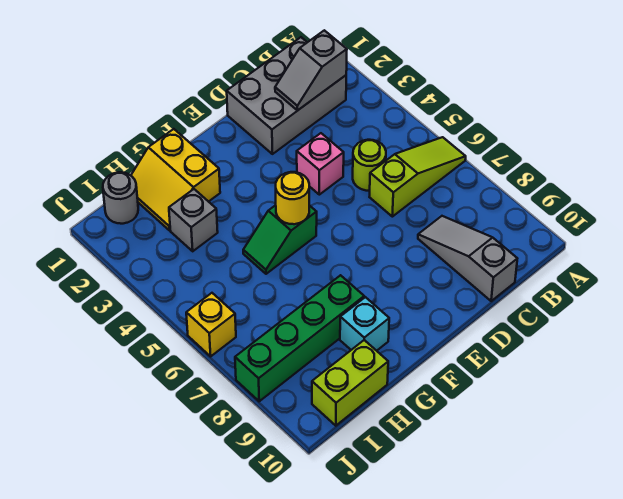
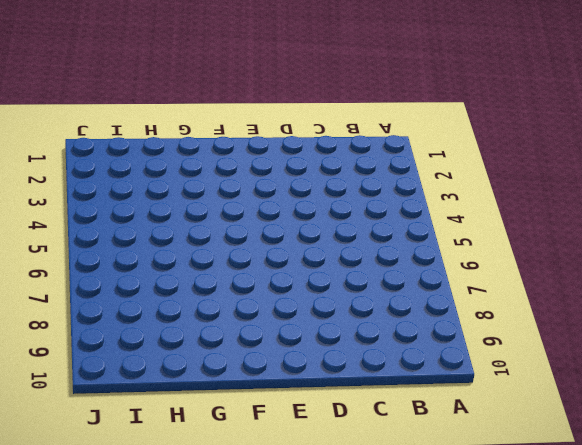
none -> lime slope A6:C6 level 1 top C
none -> grey brick B1:D2 level 1
none -> lime round brick C5 level 1

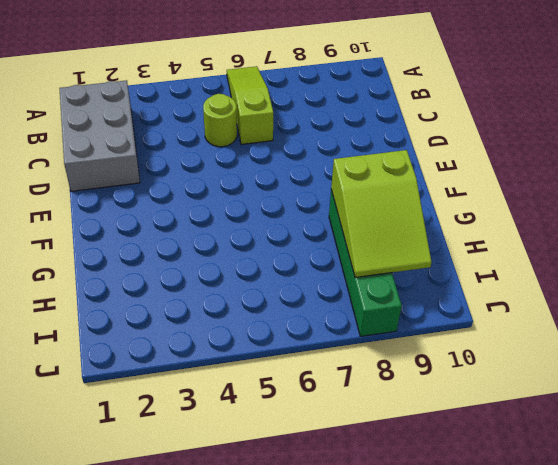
lime slope G8:I9 level 2 top G -> none
none -> grey slope C8:C10 level 1 top 10
none -> pink brick D4 level 1
none -> green slope F5:G5 level 1 top F

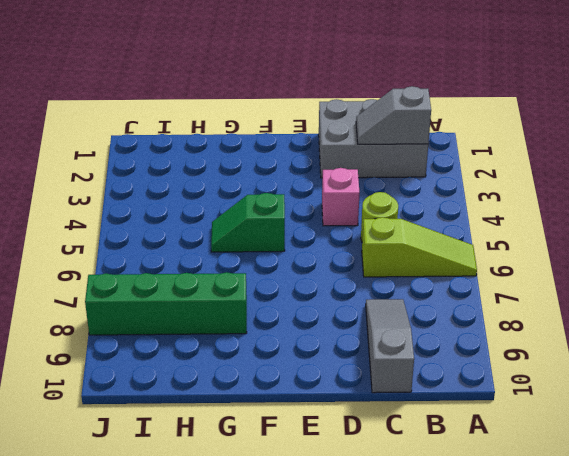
none -> yellow slope G1:H2 level 1 top G
none -> cyan brick G9 level 1
none -> grey brick H3 level 1

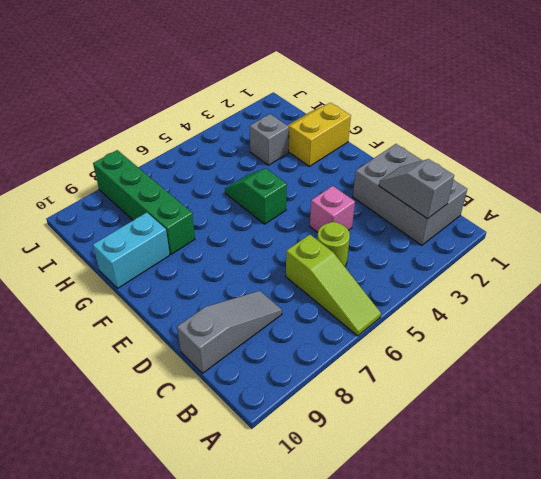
cyan brick G9:G10 level 1 -> cyan brick G9 level 1
none -> lime brick H10:I10 level 1
none -> grey round brick I1 level 1
none -> yellow brick J6 level 1

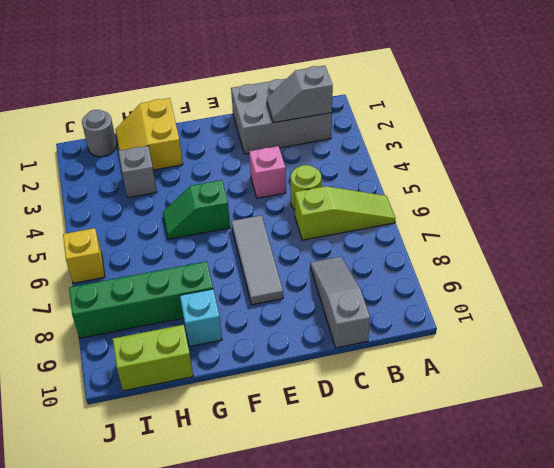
grey tile E6:E8 level 1 -> none
none -> yellow round brick F5 level 2

